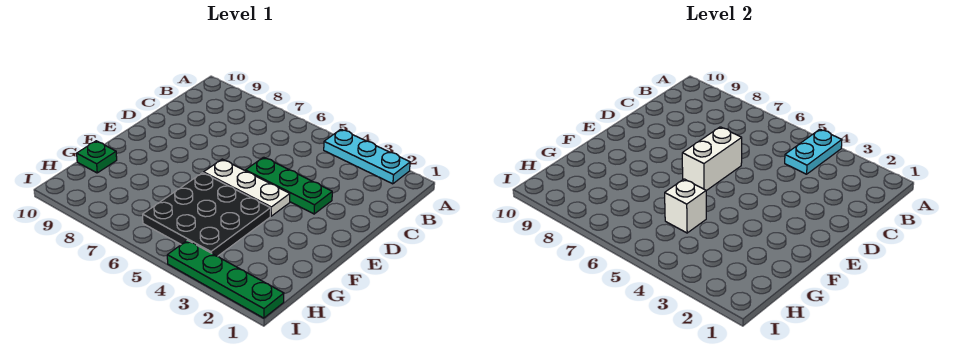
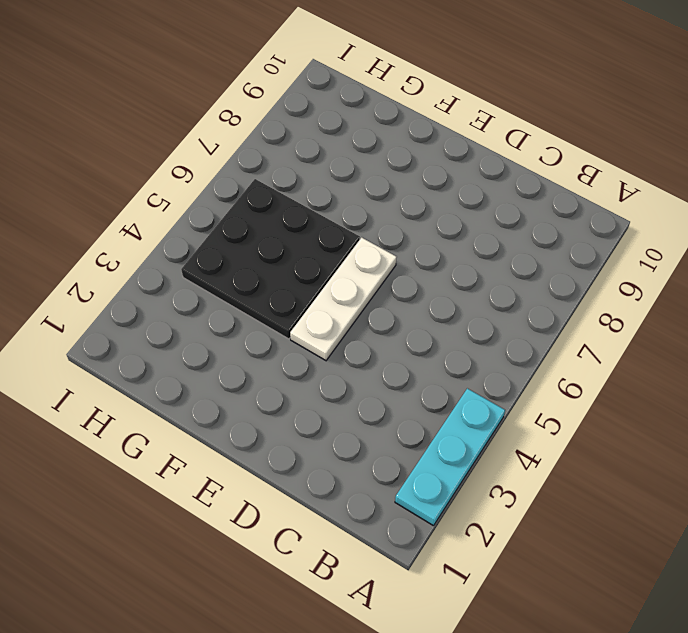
none -> green plate D3:D5 level 1
none -> green plate G10 level 1

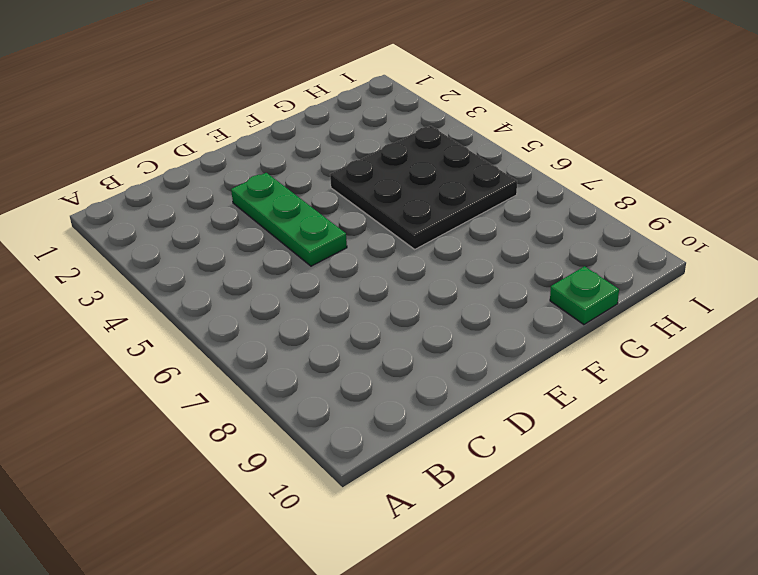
none -> cyan plate A2:A4 level 1
none -> white plate E4:E6 level 1

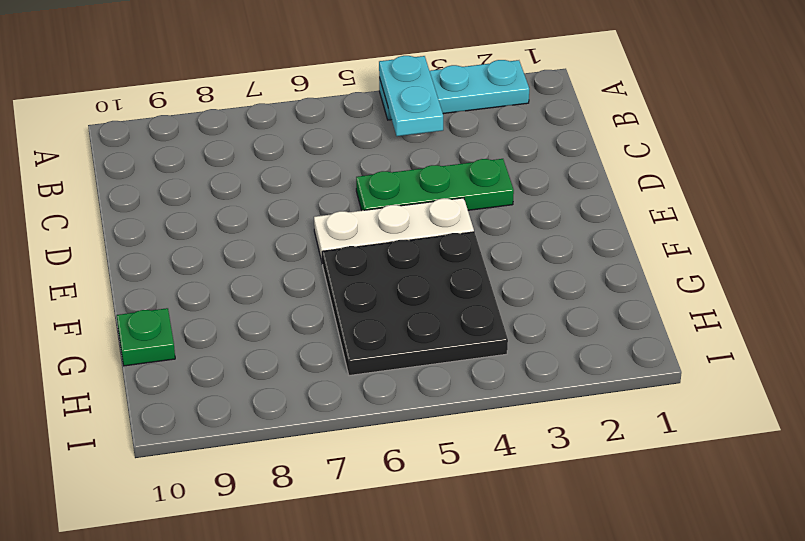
none -> green plate I1:I4 level 1
none -> white brick D6:E6 level 2

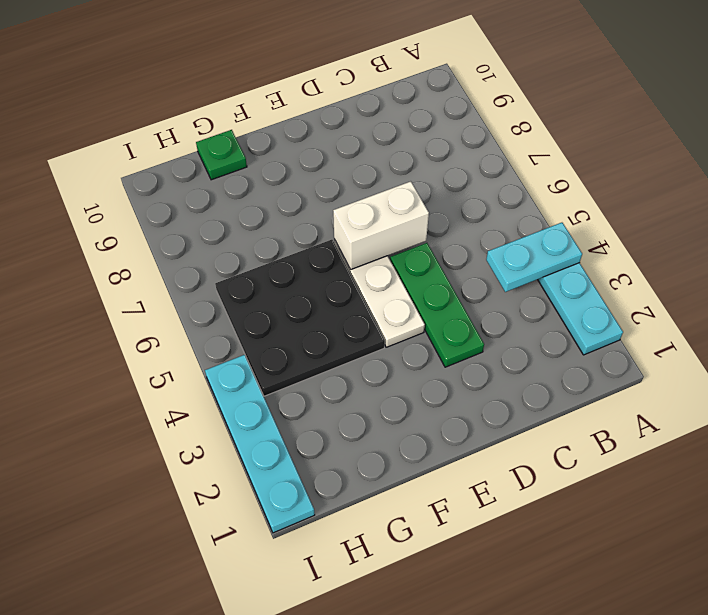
cyan plate I1:I4 level 1 -> green plate I1:I4 level 1
none -> white brick G5 level 2

